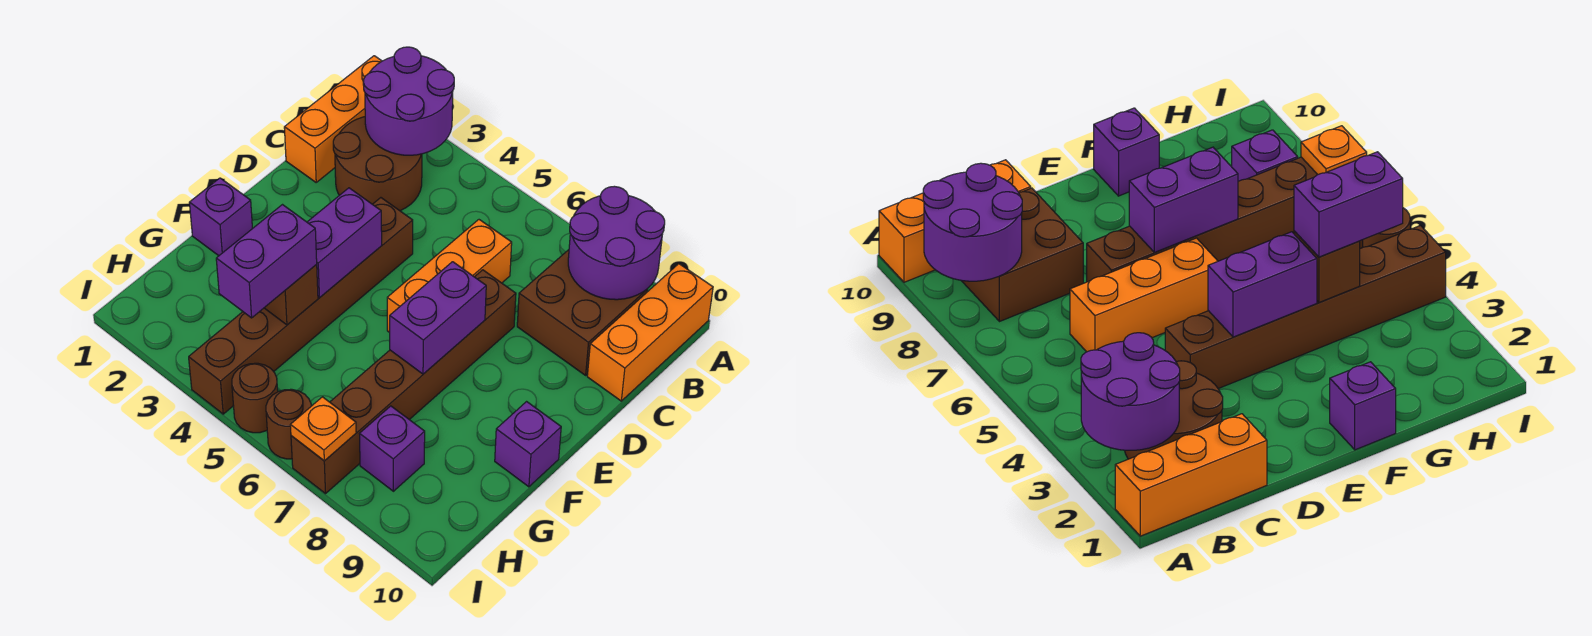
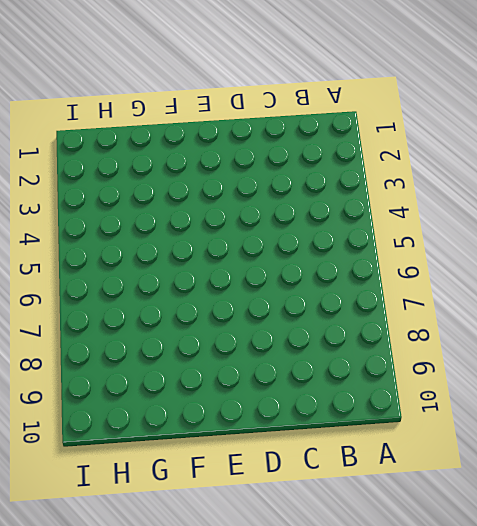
none -> orange brick A1:C1 level 1
none -> orange brick A10:C10 level 1
none -> brown round brick B2:C3 level 1

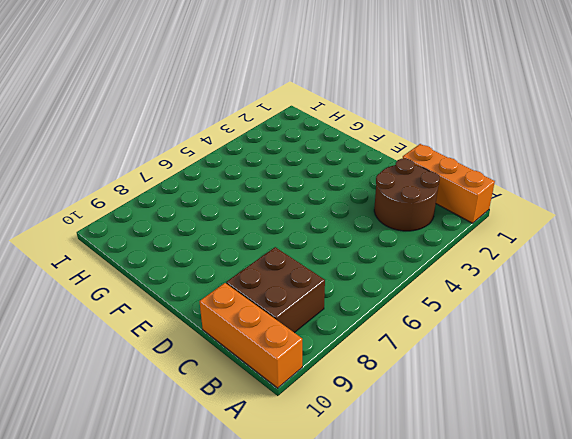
none -> orange brick C6:E6 level 1
none -> brown brick D4:I4 level 1
none -> brown brick D7:I7 level 1

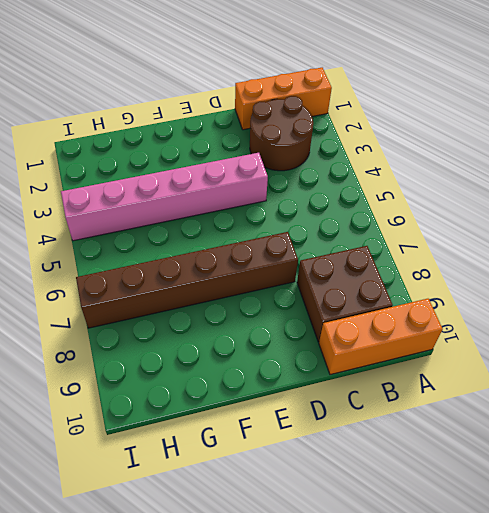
pink brick D4:I4 level 1 -> brown brick D4:I4 level 1
none -> orange brick C6:E6 level 1
none -> purple brick F1 level 1
none -> purple brick F10 level 1

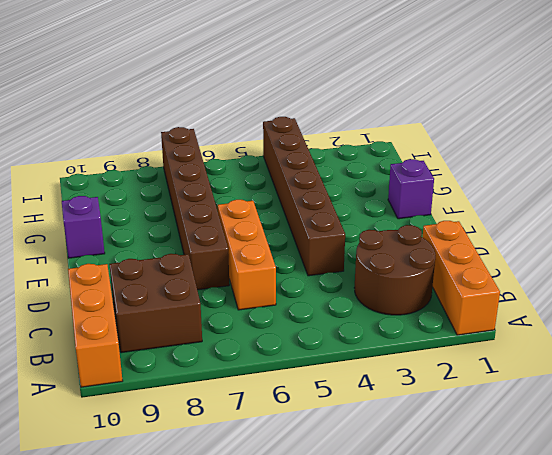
none -> purple brick H8 level 1
none -> brown round brick I5 level 1
none -> brown round brick I6 level 1

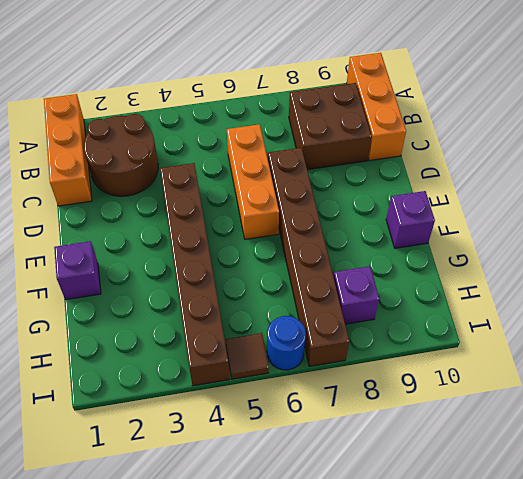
brown tile I5 level 1 -> brown round brick I5 level 1
blue round brick I6 level 1 -> brown round brick I6 level 1
none -> purple round brick A2:B3 level 2
none -> purple round brick A8:B9 level 2
none -> purple brick E4:F4 level 2

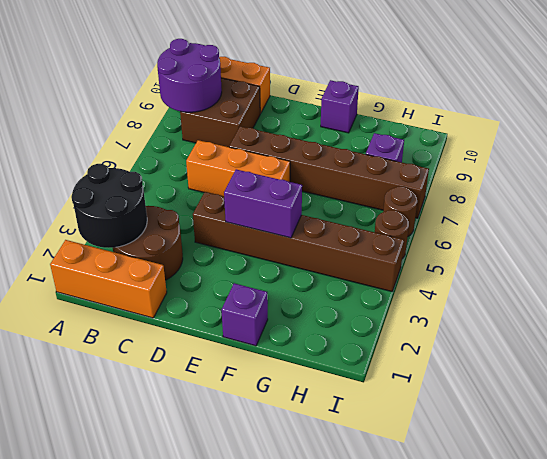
black round brick A2:B3 level 2 -> purple round brick A2:B3 level 2
none -> purple brick E7:F7 level 2
none -> brown brick G4 level 2
none -> orange plate I7 level 2

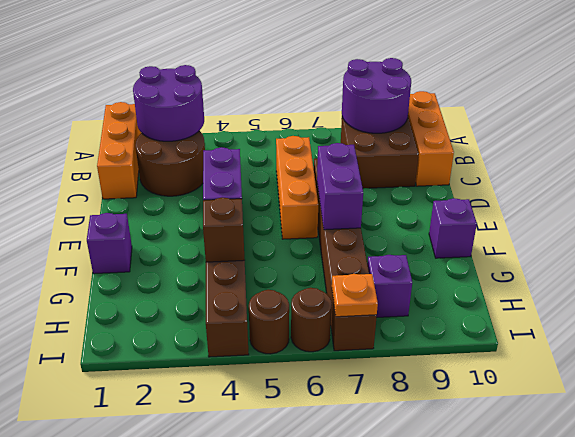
none -> purple brick G4:H4 level 3

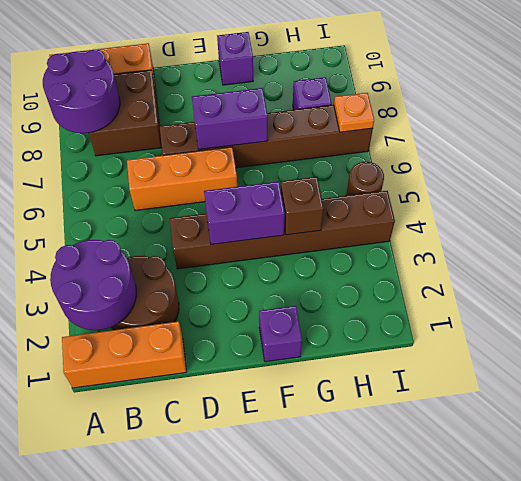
none -> brown round brick I6 level 1
none -> purple brick G4:H4 level 3

